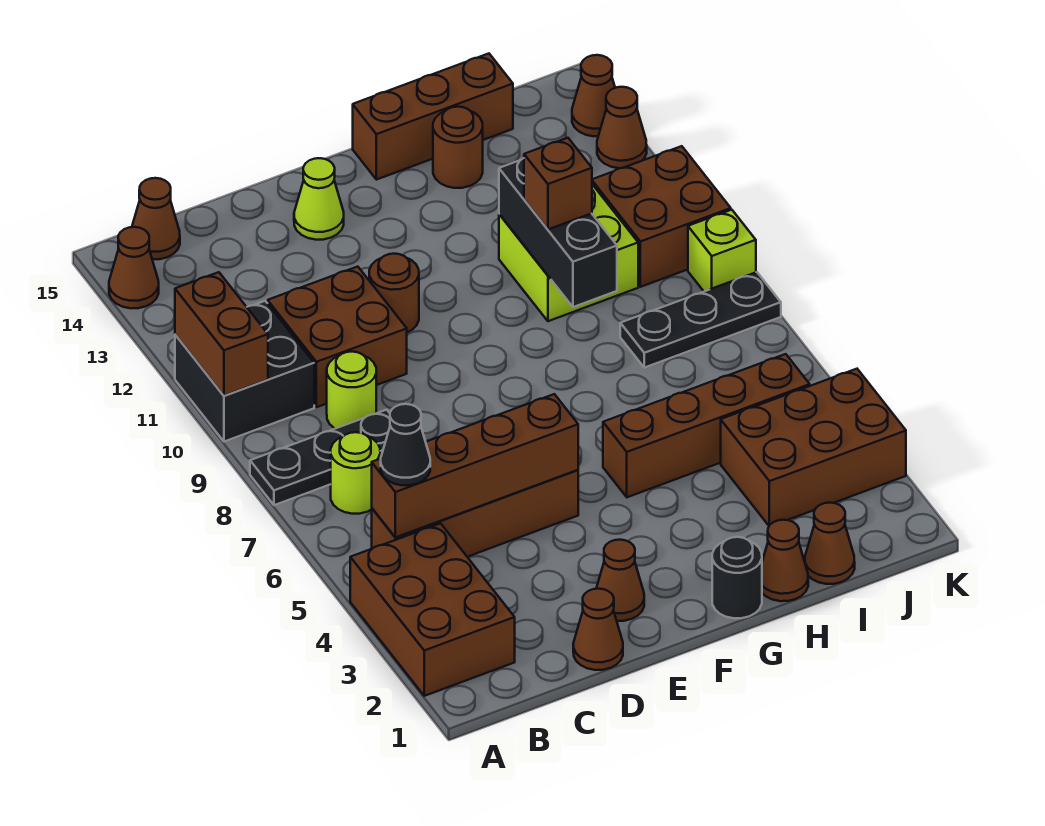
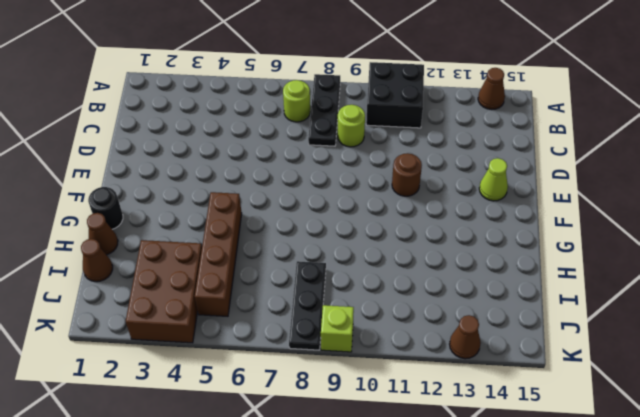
none -> brown brick A2:B4 level 1
none -> brown brick B5:E5 level 1
none -> brown cone B15 level 1
none -> brown brick C10:D11 level 1

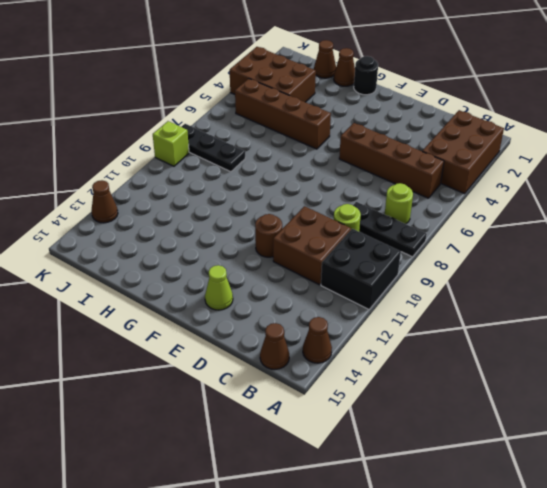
none -> brown cone D1 level 1
none -> brown cone E2 level 1
none -> brown brick G15:I15 level 1
none -> lime brick H10:I11 level 1

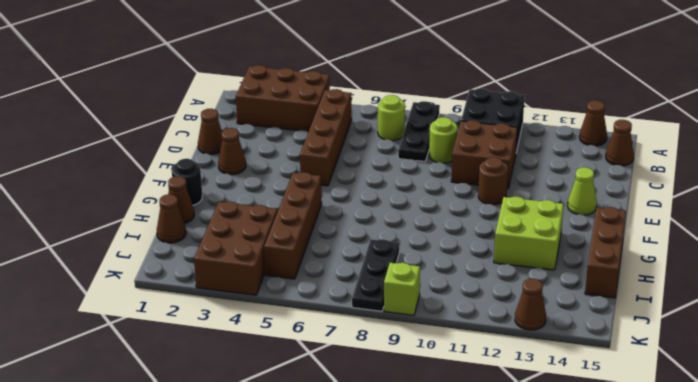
lime brick G12:H13 level 1 -> lime brick H10:I11 level 1
none -> brown round brick H14 level 1
none -> brown brick J10:K11 level 1
none -> brown cone K14 level 1
none -> brown brick A10:A11 level 2

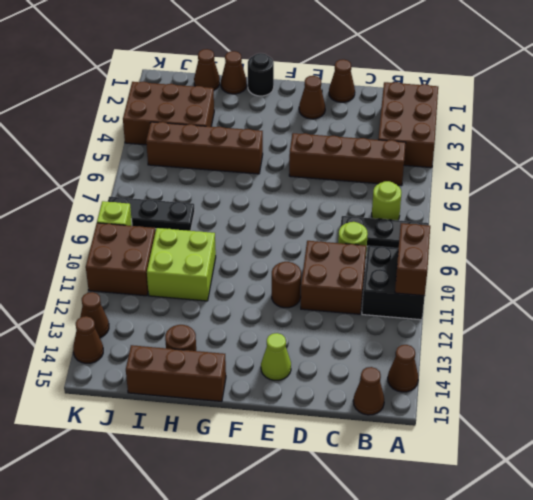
none -> brown brick B5:E5 level 2
none -> black brick H9:H11 level 2
none -> black cone B5 level 3
none -> brown brick H10 level 3

